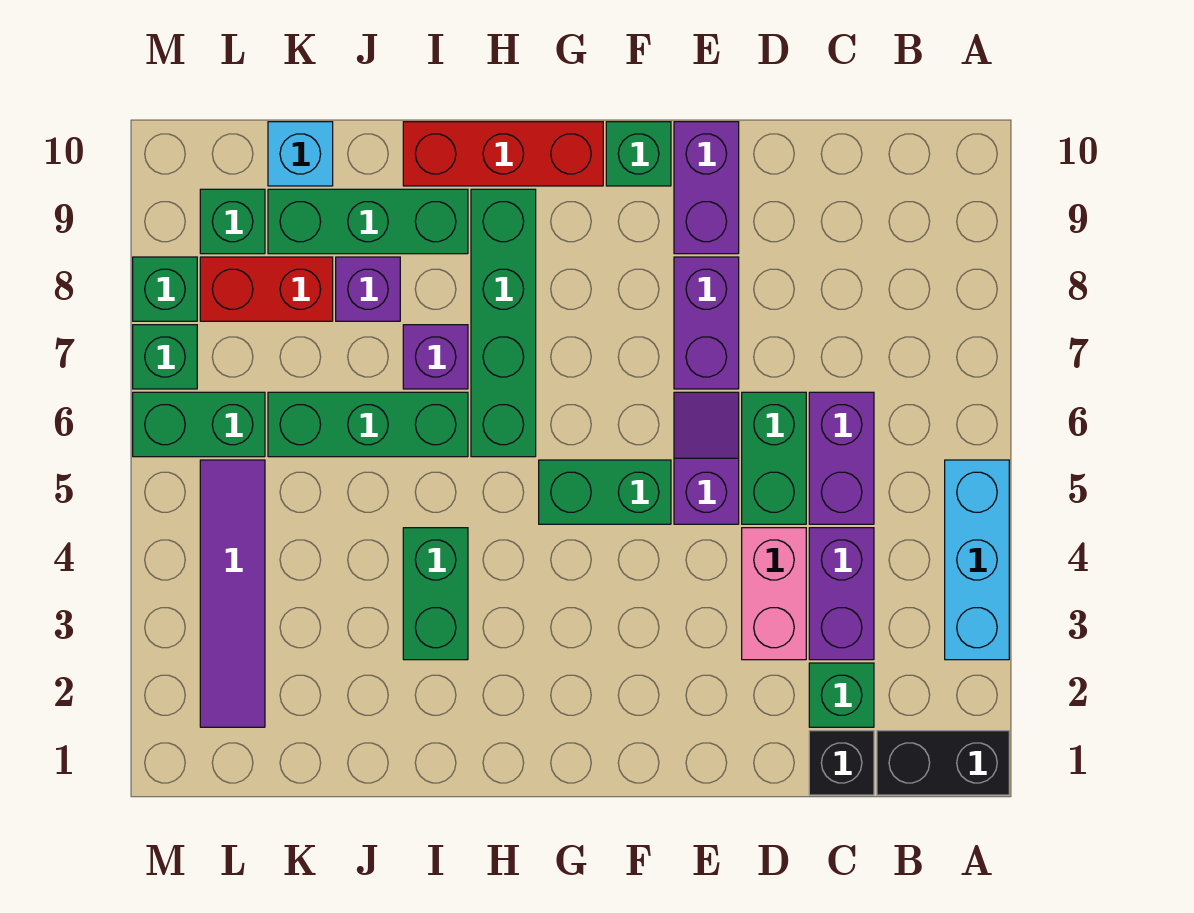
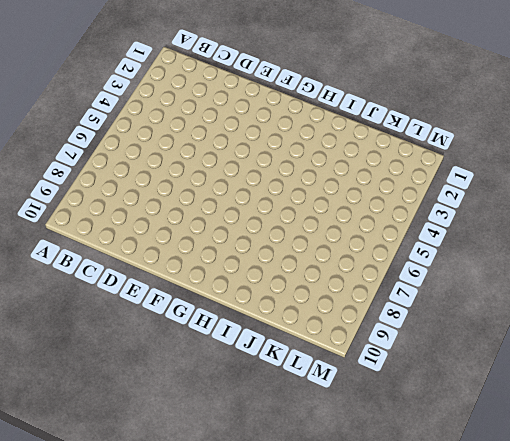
none -> black brick A1:B1 level 1
none -> cyan brick A3:A5 level 1
none -> black brick C1 level 1

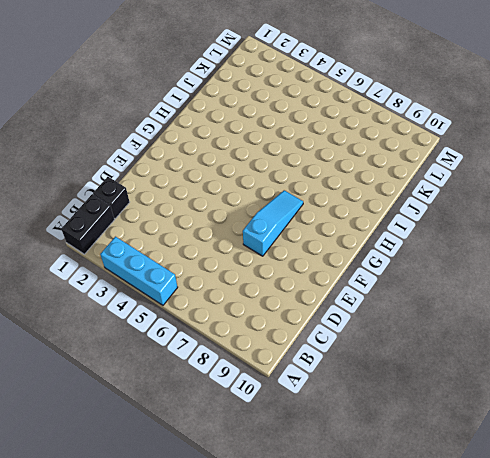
cyan slope E7:G7 level 1 top E -> purple brick E7:E8 level 1
none -> green brick C2 level 1
none -> purple brick C3:C4 level 1
none -> purple brick C5:C6 level 1

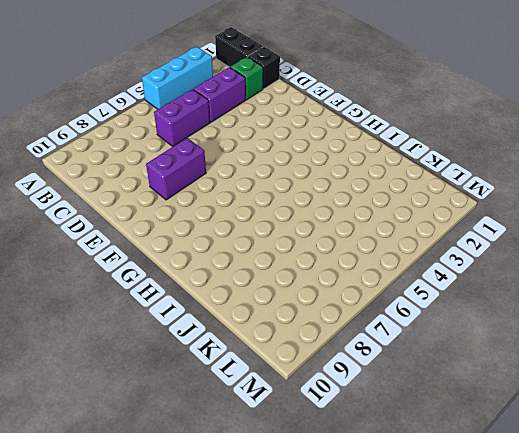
none -> pink brick D3:D4 level 1
none -> green brick D5:D6 level 1
none -> purple slope E5:E6 level 1 top 5

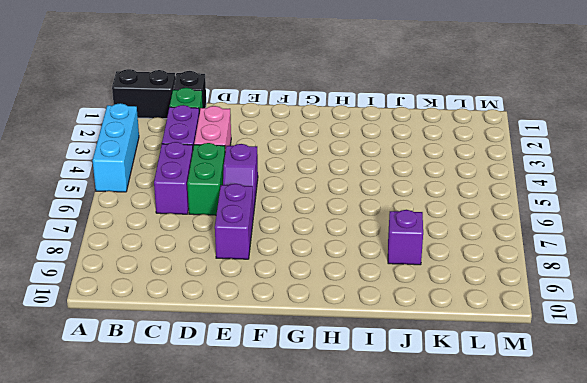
none -> purple brick E9:E10 level 1
none -> green brick F5:G5 level 1
none -> green brick F10 level 1

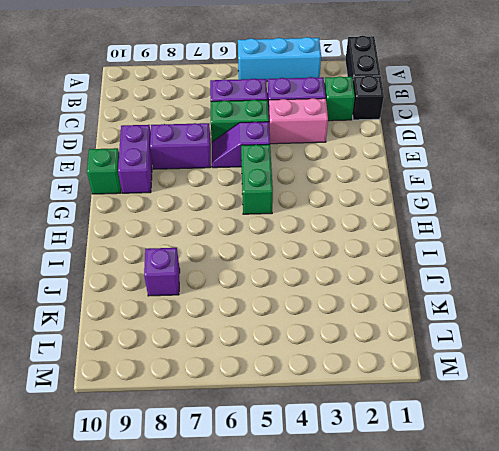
purple brick E9:F9 level 1 -> purple brick E9:E10 level 1
none -> red brick G10:I10 level 1
none -> green brick H6:H9 level 1
none -> green brick I3:I4 level 1

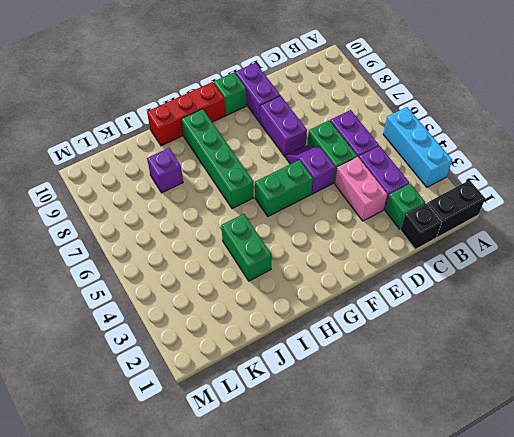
none -> green brick I6:K6 level 1
none -> purple brick I7 level 1
none -> green brick I9:K9 level 1

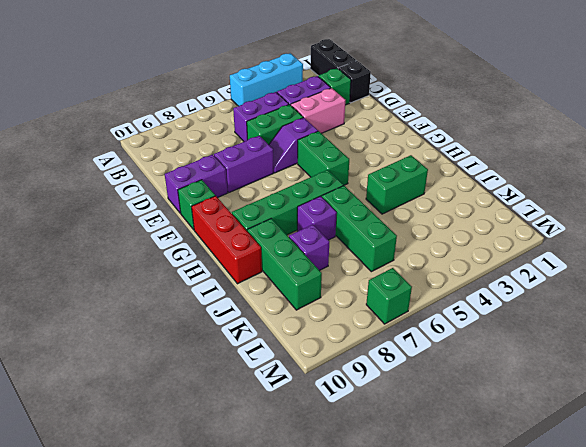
none -> red brick K8:L8 level 1
none -> cyan brick K10 level 1
none -> purple tile L2:L5 level 1

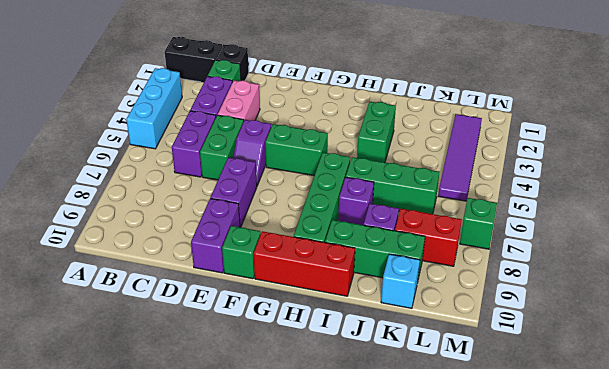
none -> green brick L6:M6 level 1
none -> green brick L9 level 1
none -> green brick M8 level 1

